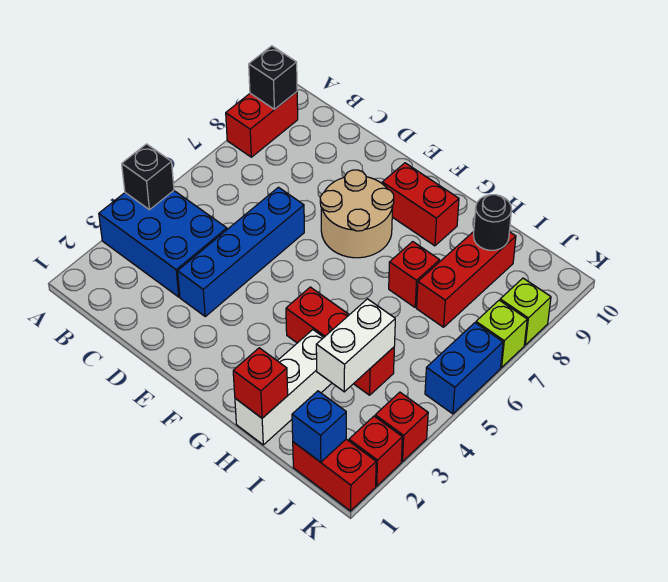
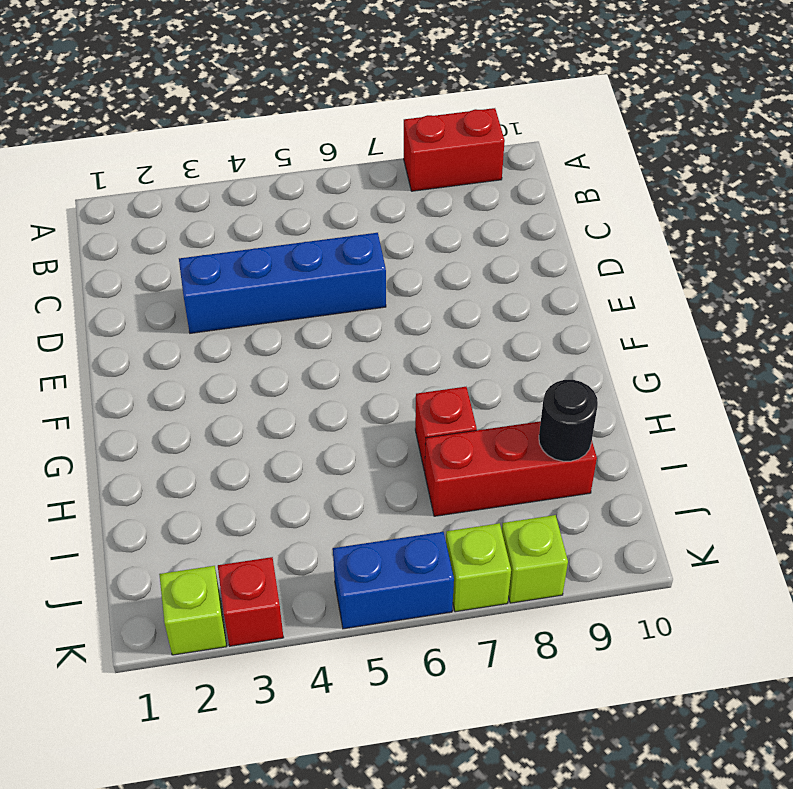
lime brick K2 level 1 -> red brick K2 level 1
none -> blue brick A3:C4 level 1
none -> tan round brick E7:F8 level 1
none -> red brick F9:G9 level 1

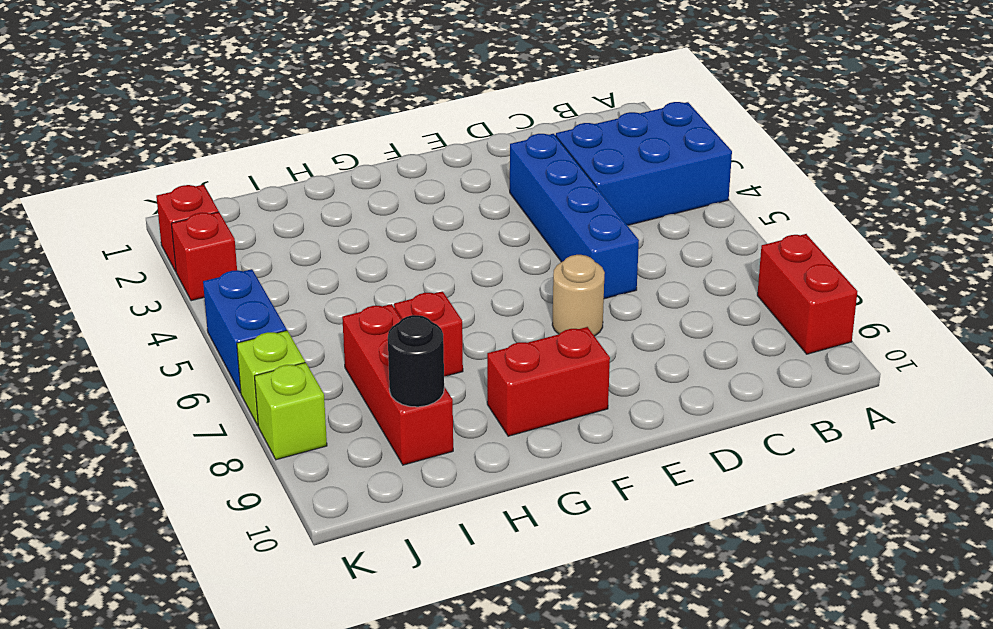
tan round brick E7 level 1 -> tan round brick E7:F8 level 1
none -> red brick G4:I4 level 1
none -> white brick H1:H3 level 1
none -> red brick J1:K1 level 1

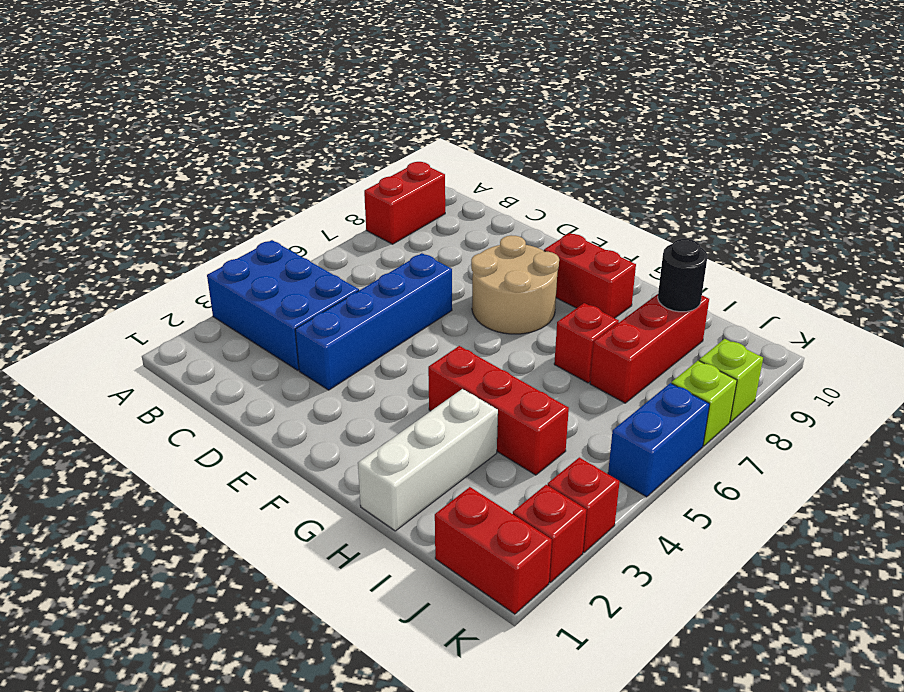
none -> black brick A4 level 2
none -> black brick A9 level 2
none -> red brick H1 level 2

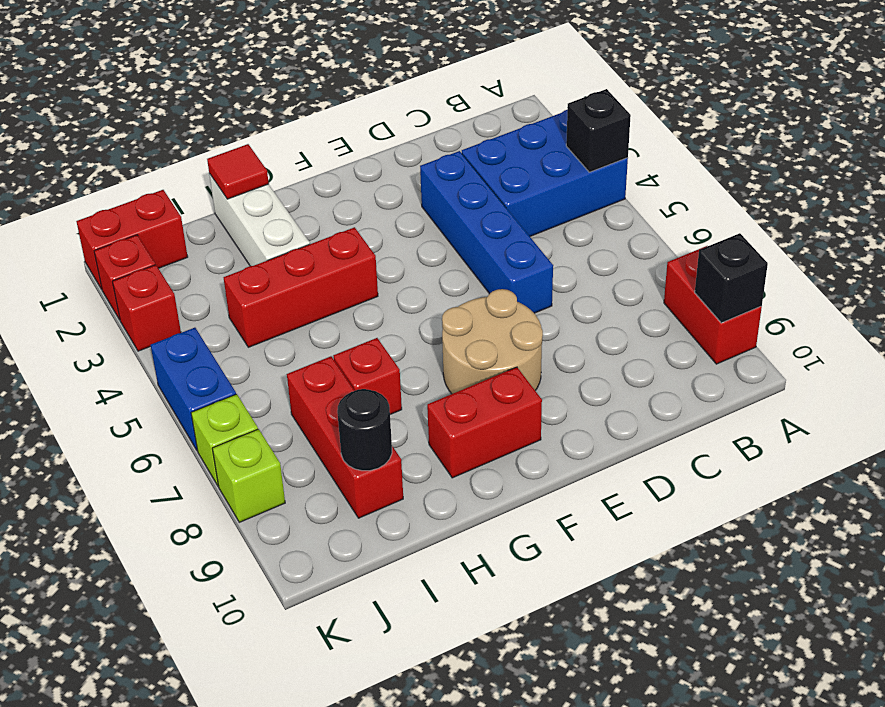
red tile H1 level 2 -> red brick H1 level 2
none -> white brick I3:I4 level 2
none -> blue brick J1 level 2

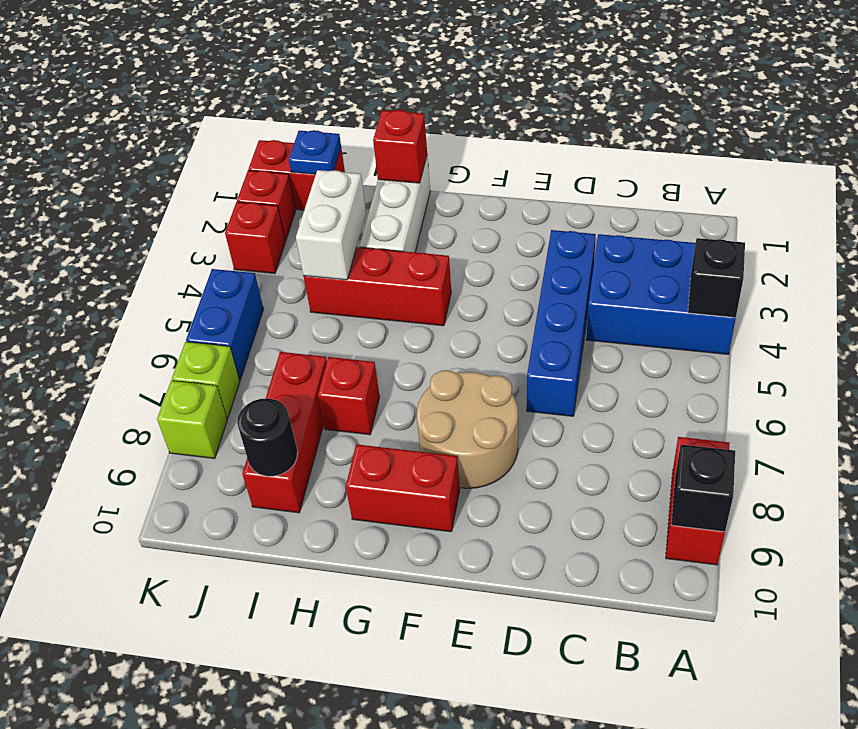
blue plate J1 level 2 -> blue brick J1 level 2

